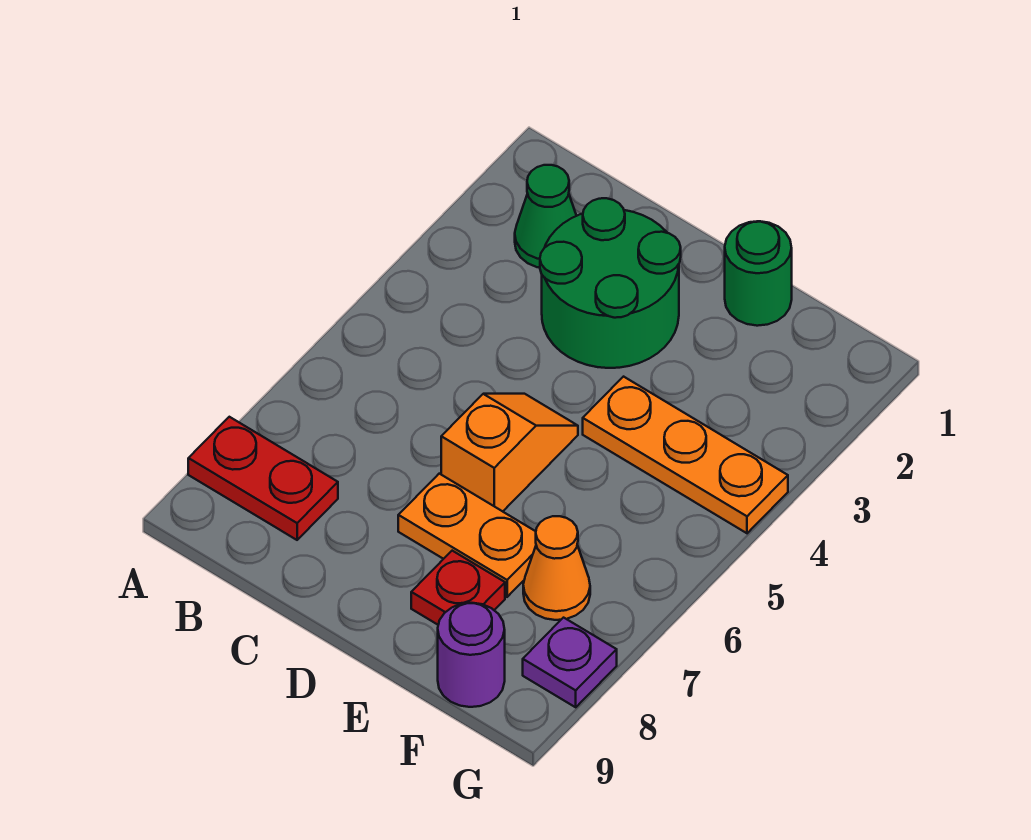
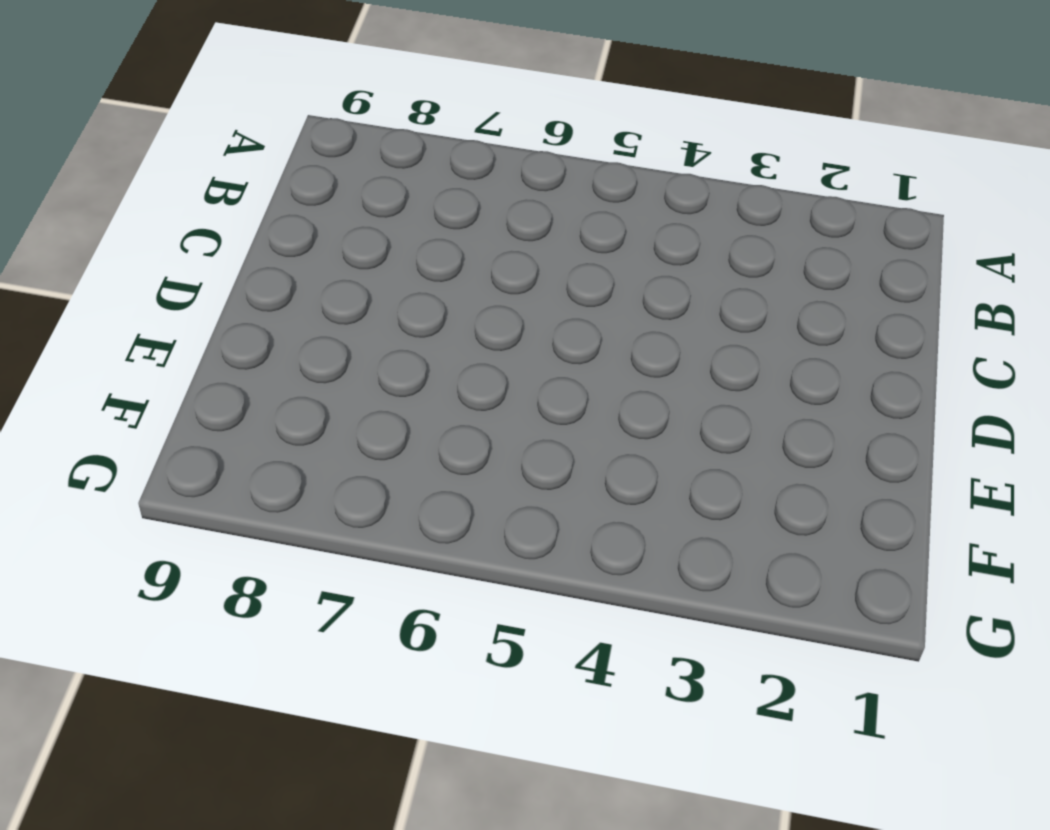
none -> red plate A8:B8 level 1
none -> green cone B2 level 1

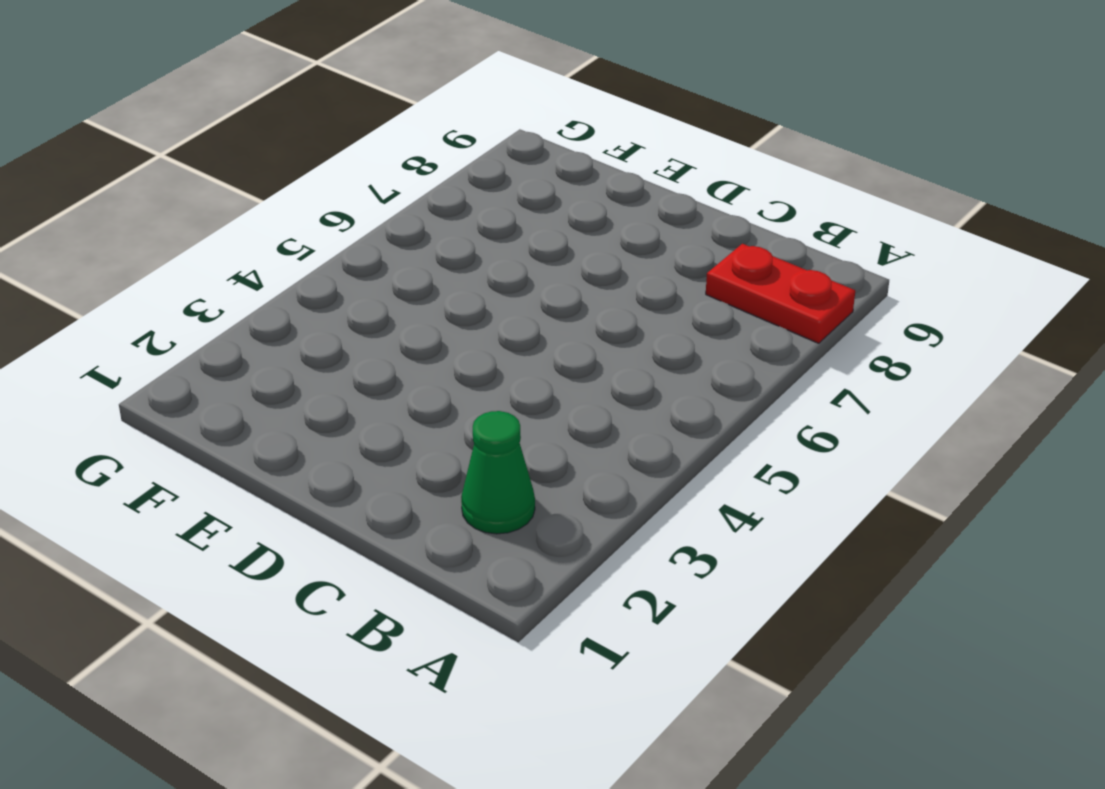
none -> green round brick C2:D3 level 1
none -> orange slope D5:D6 level 1 top 6

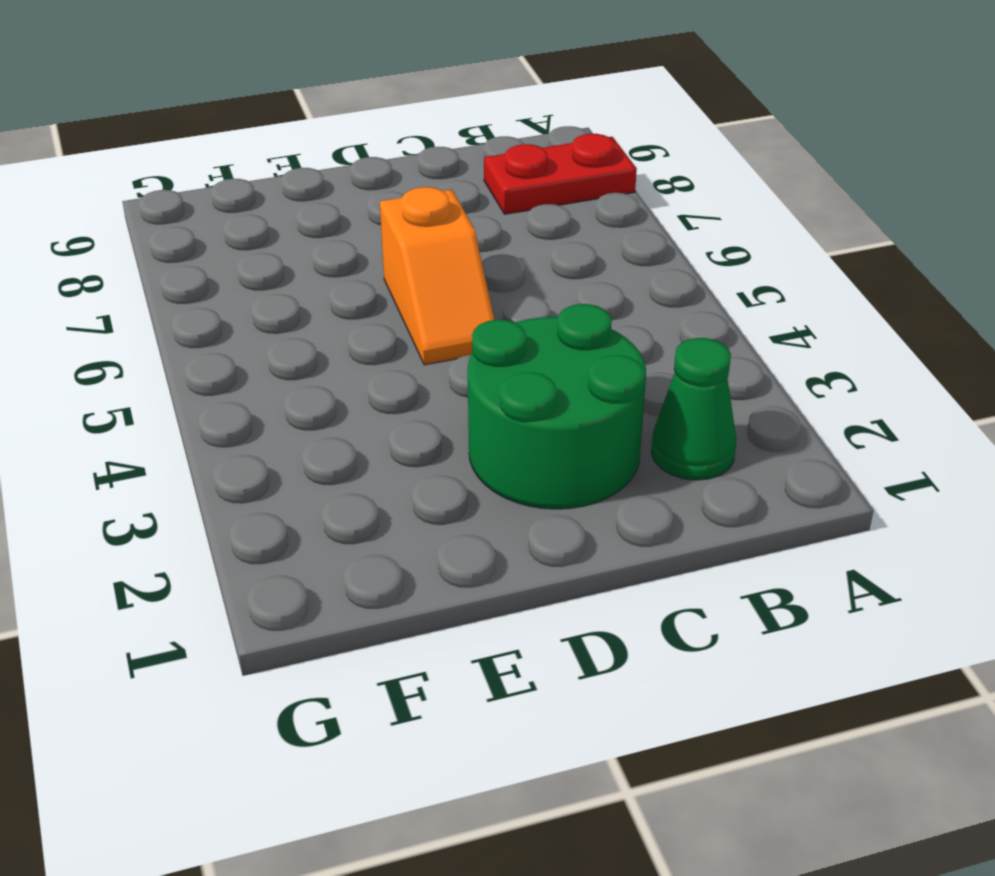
none -> orange plate D7:E7 level 1
none -> green round brick E1 level 1

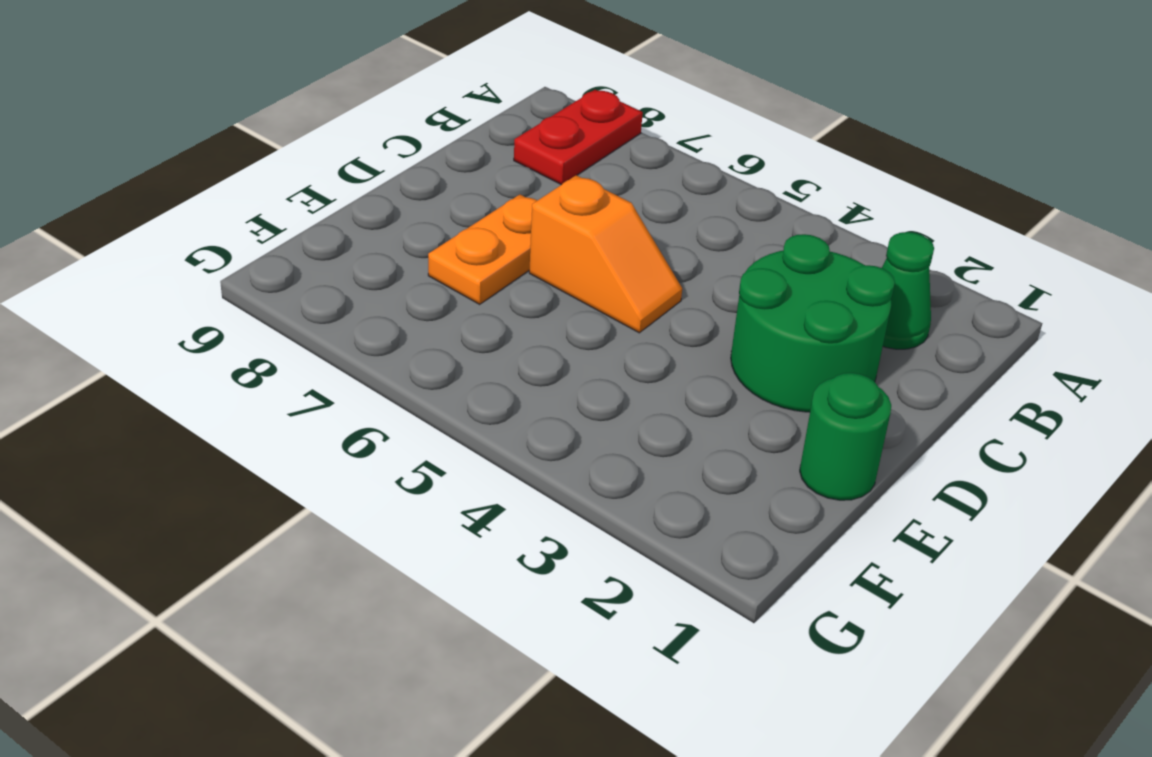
none -> orange plate E4:G4 level 1
none -> red plate E8 level 1

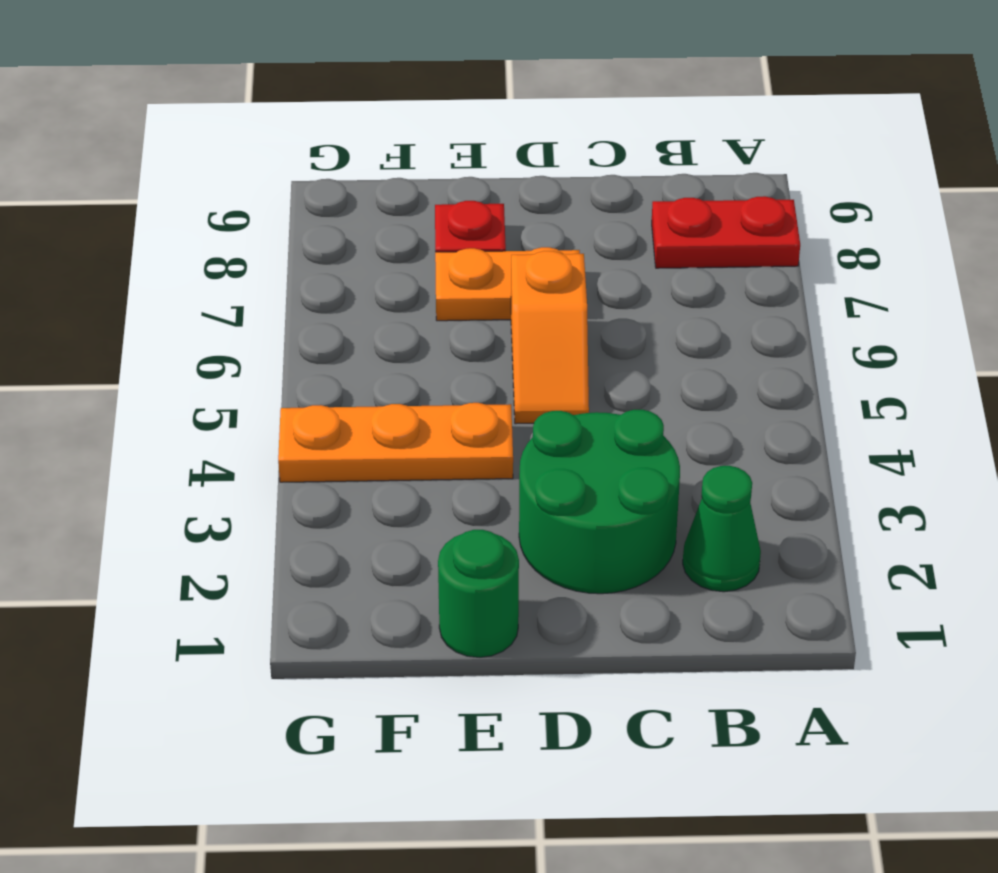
none -> orange cone F7 level 1
none -> purple round brick F9 level 1

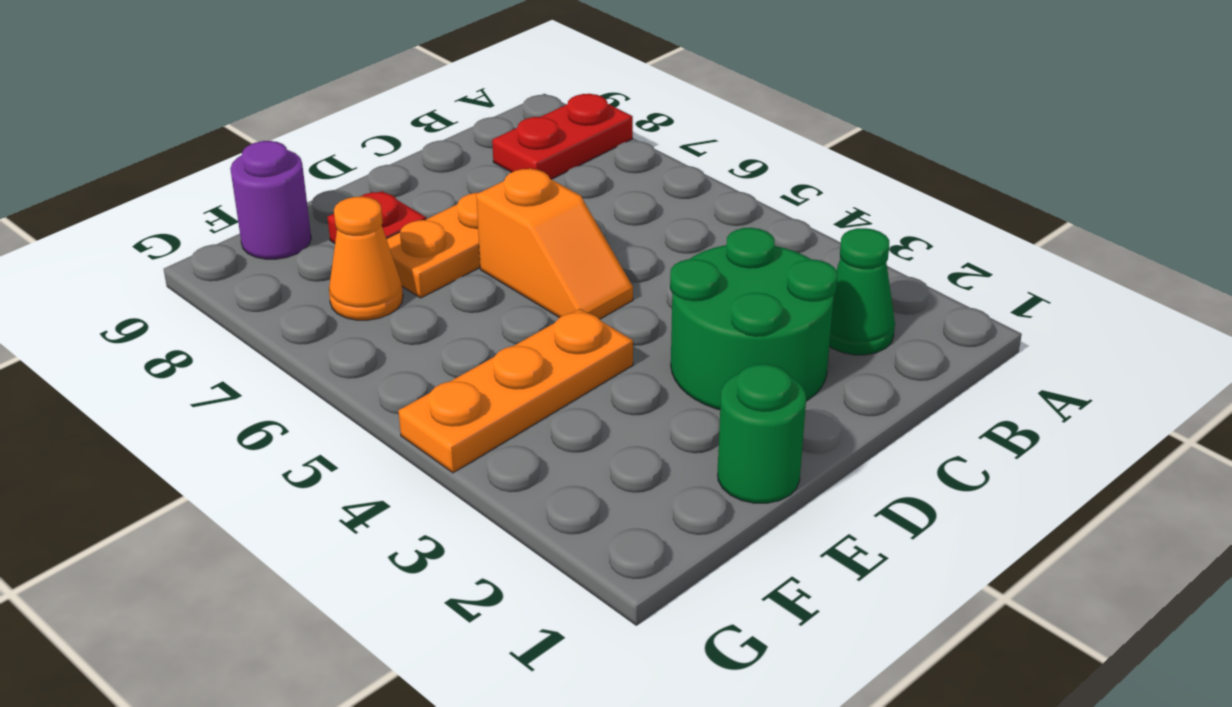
none -> purple plate G8 level 1

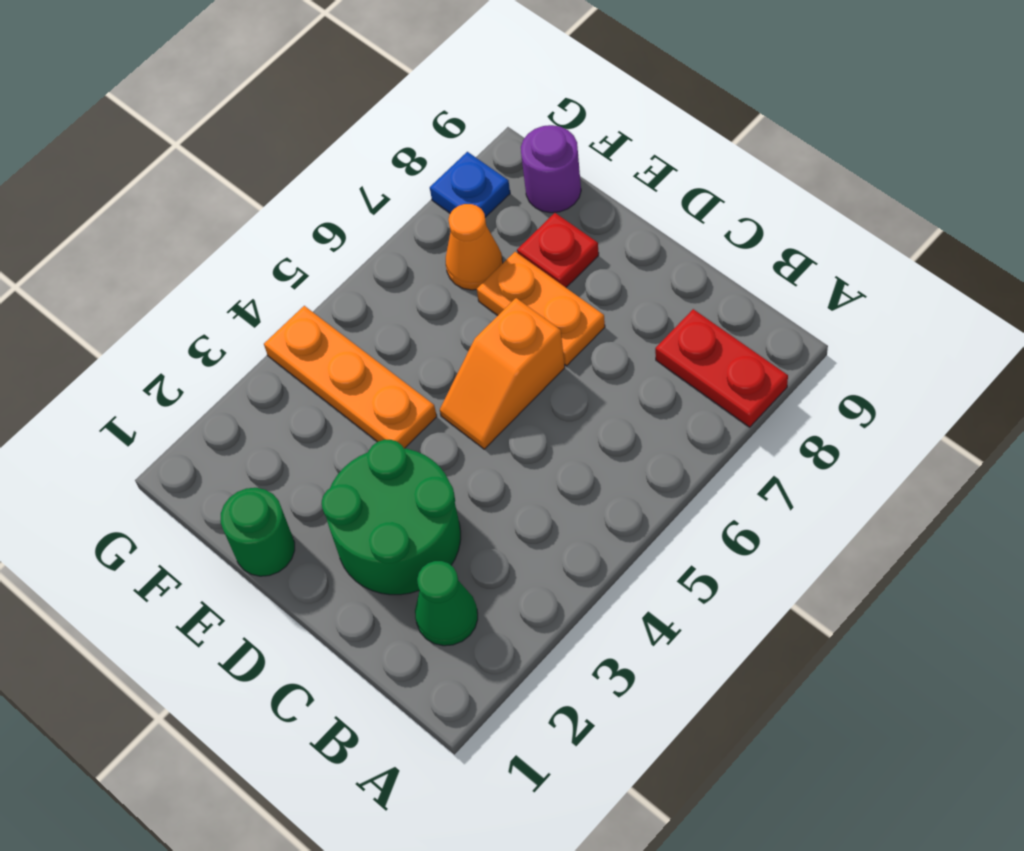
blue plate G8 level 1 -> purple plate G8 level 1

